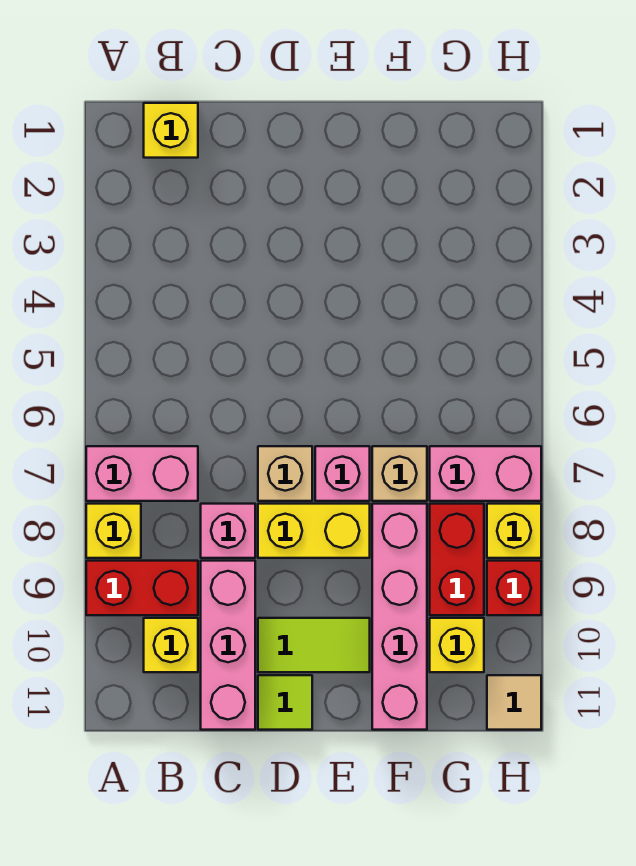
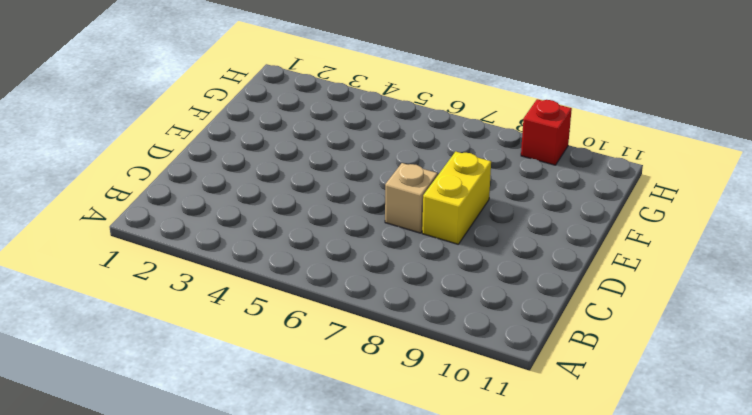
none -> pink brick A7:B7 level 1
none -> yellow brick A8 level 1
none -> red brick A9:B9 level 1

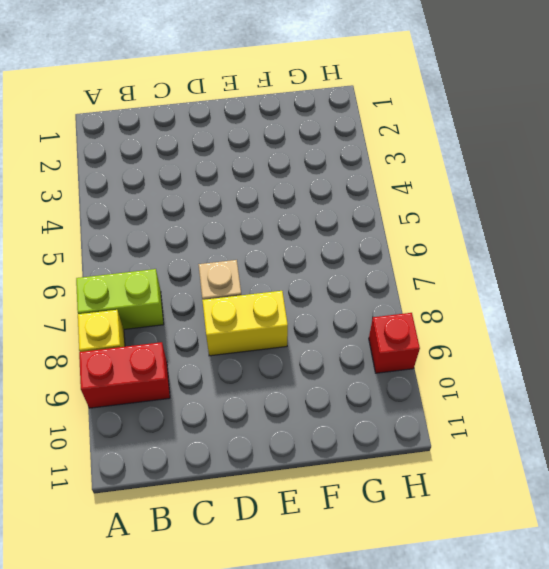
lime brick A7:B7 level 1 -> pink brick A7:B7 level 1
none -> yellow brick B1 level 1
none -> yellow brick B10 level 1
none -> pink brick C8 level 1

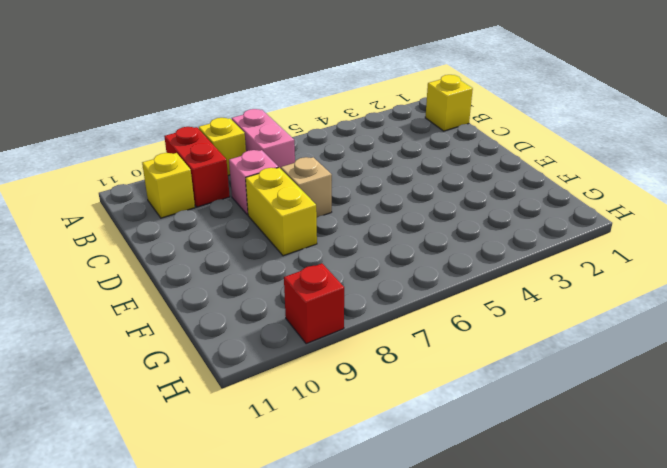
none -> pink brick C9:C11 level 1
none -> lime tile D10:E10 level 1
none -> lime tile D11 level 1

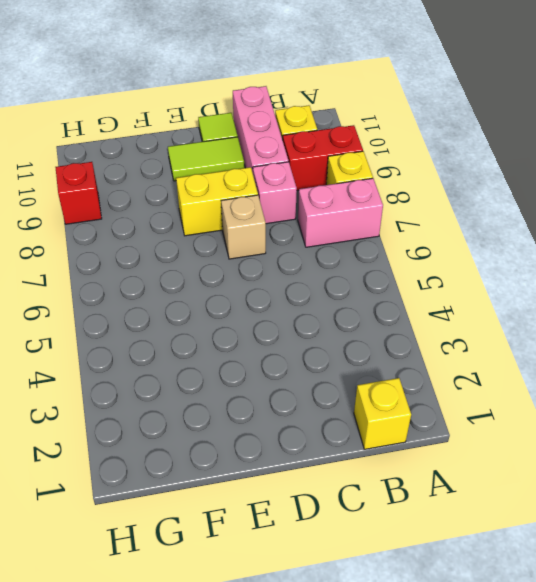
none -> pink brick E7 level 1
none -> tan brick F7 level 1
none -> pink brick F8:F11 level 1

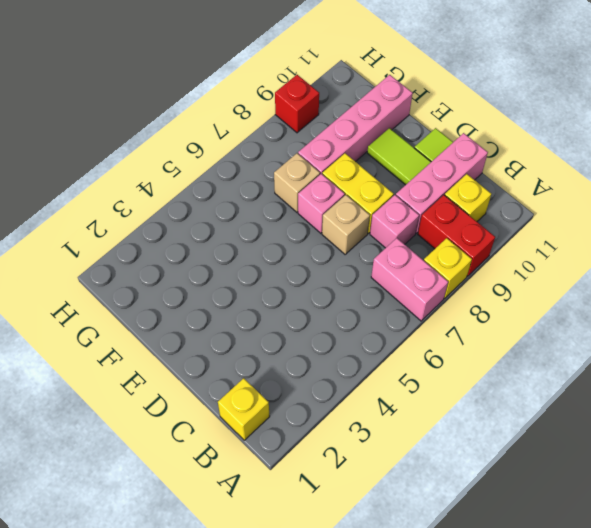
none -> pink brick G7:H7 level 1
none -> red brick G8:G9 level 1
none -> yellow brick G10 level 1

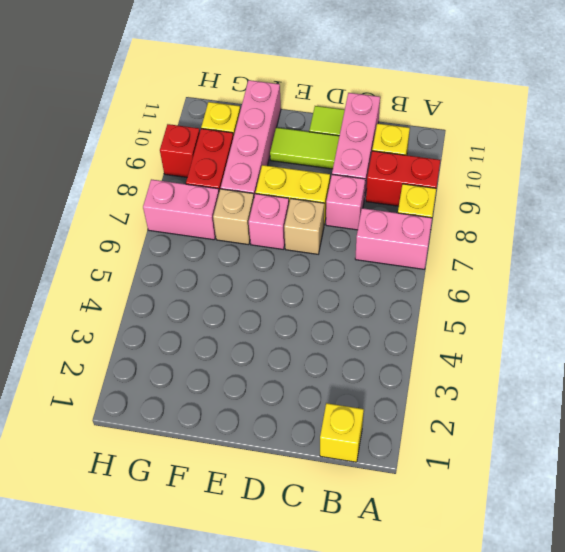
none -> yellow brick H8 level 1
none -> tan tile H11 level 1

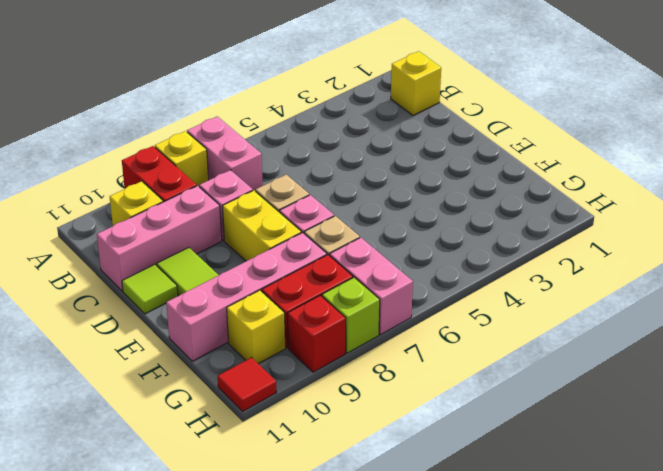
lime brick H8 level 1 -> yellow brick H8 level 1
red tile H11 level 1 -> tan tile H11 level 1

